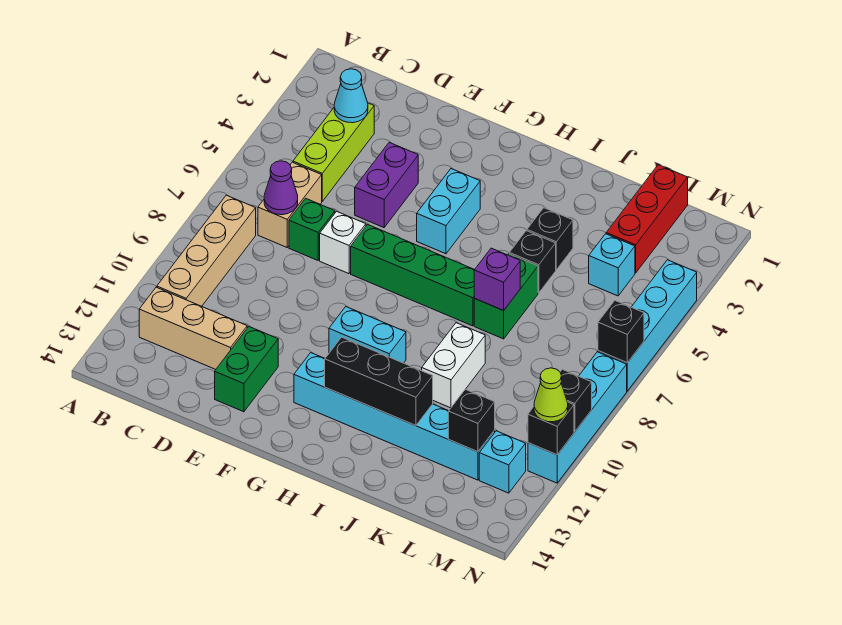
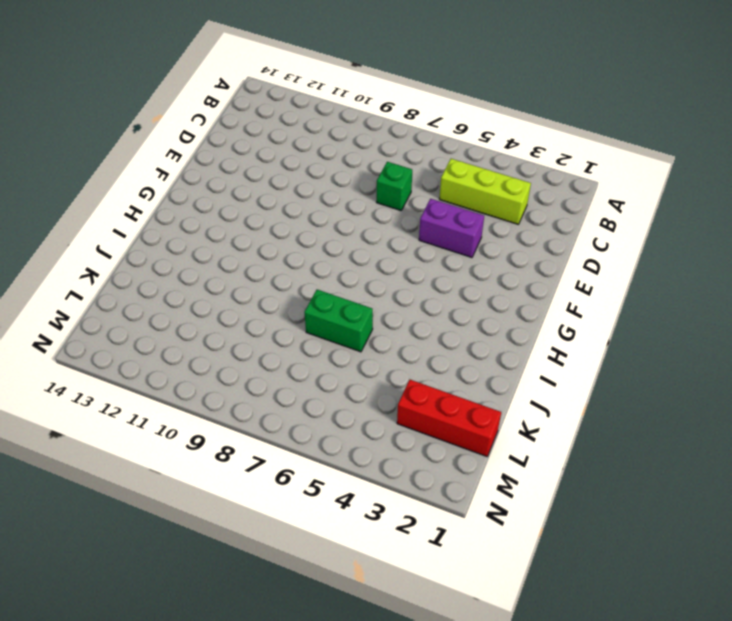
none -> tan brick B8:B11 level 1
none -> tan brick B12:D12 level 1
none -> tan brick C6:C7 level 1
none -> white brick E7 level 1

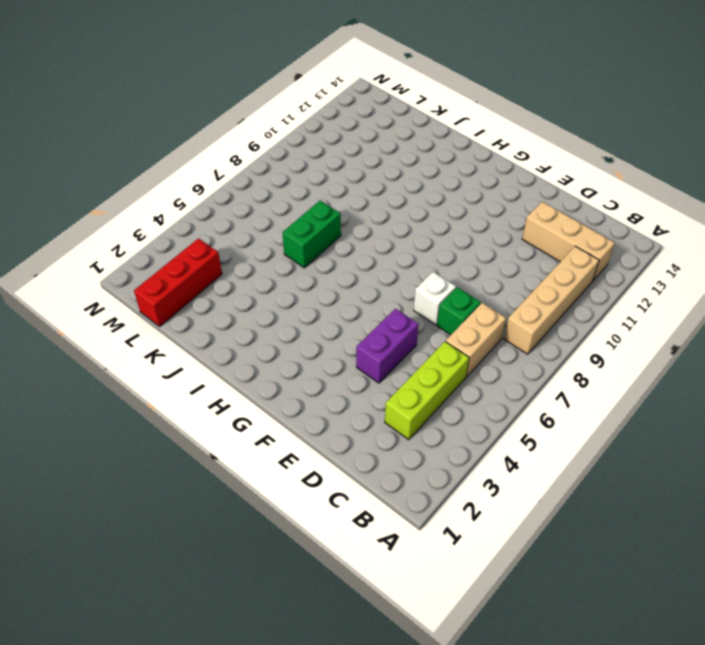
none -> green brick E12:E13 level 1
none -> green brick F7:I7 level 1
none -> cyan brick G4:G5 level 1
none -> cyan brick G10:H10 level 1

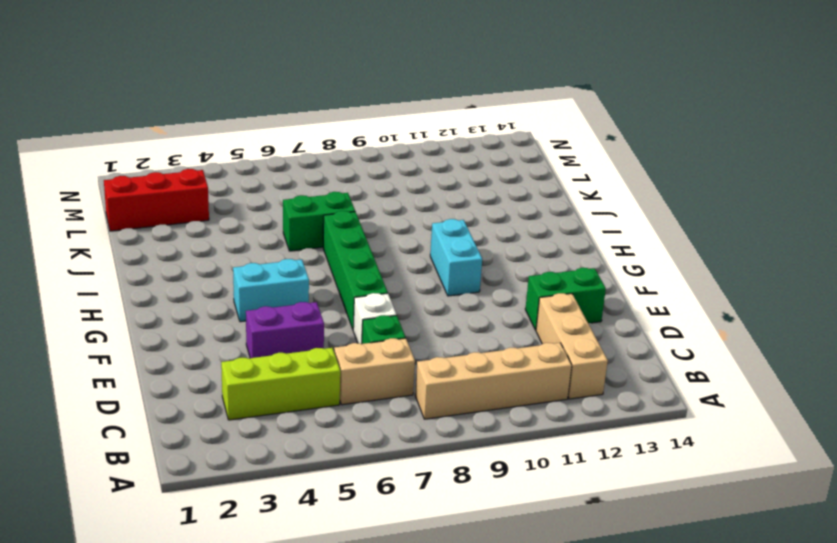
none -> cyan brick G12:L12 level 1
none -> black brick J4 level 1
none -> black brick J5 level 1
none -> white brick J9:J10 level 1

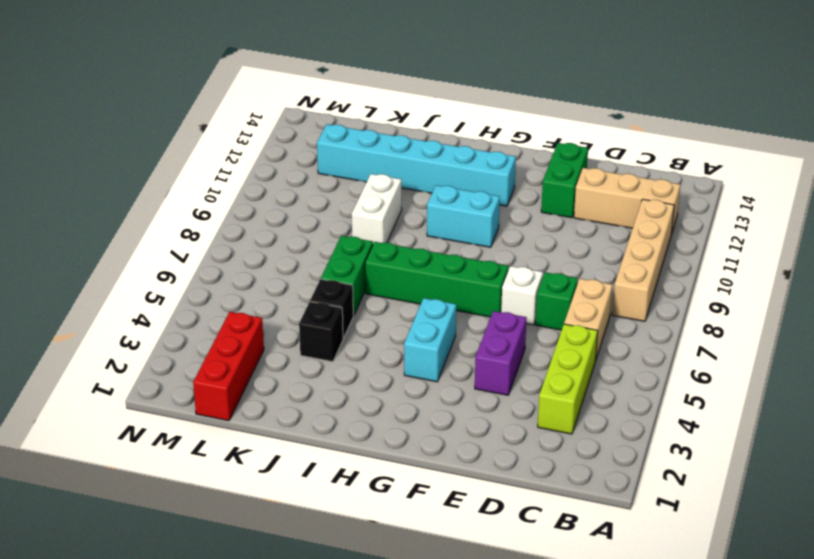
none -> cyan brick L4 level 1
none -> cyan brick M12 level 1
none -> cyan brick N4:N7 level 1
none -> cyan brick N8:N11 level 1

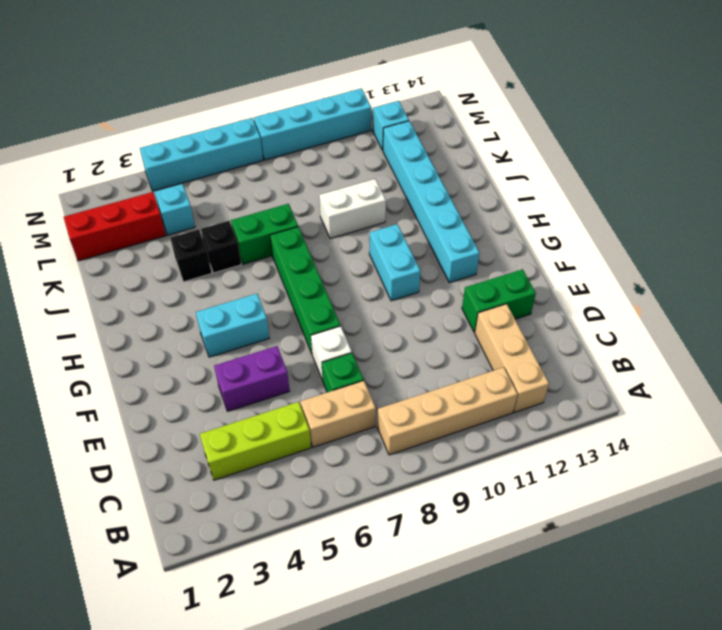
none -> cyan cone C3 level 2
none -> purple cone C7 level 2
none -> black brick H12:J12 level 2
none -> purple brick J7 level 2

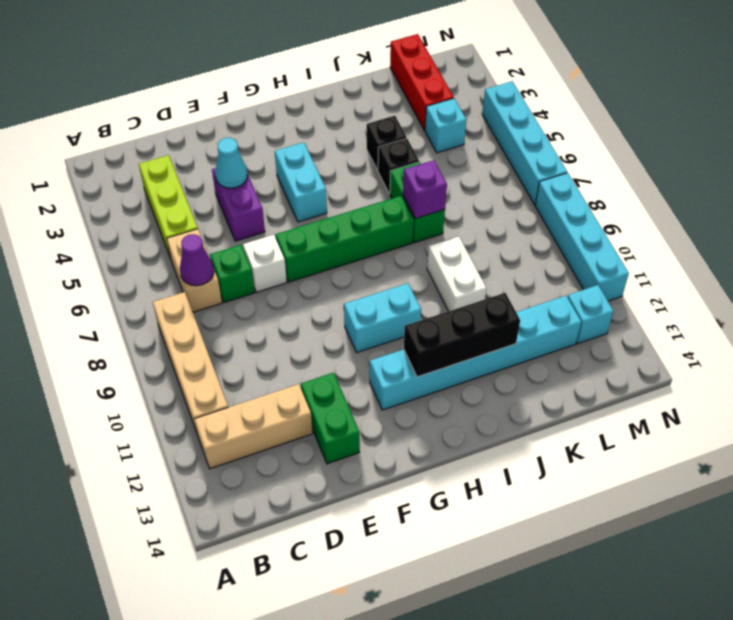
cyan cone E4 level 2 -> cyan cone C3 level 2
none -> black brick L12 level 2
none -> black brick N7 level 2
none -> black brick N10 level 2
none -> black brick N11 level 2

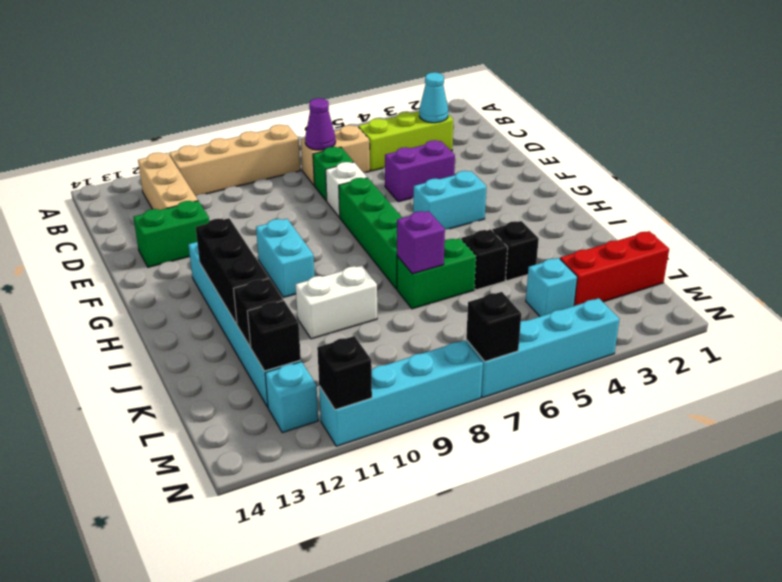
black brick K12 level 2 -> black brick N10 level 2
none -> lime cone N11 level 3

